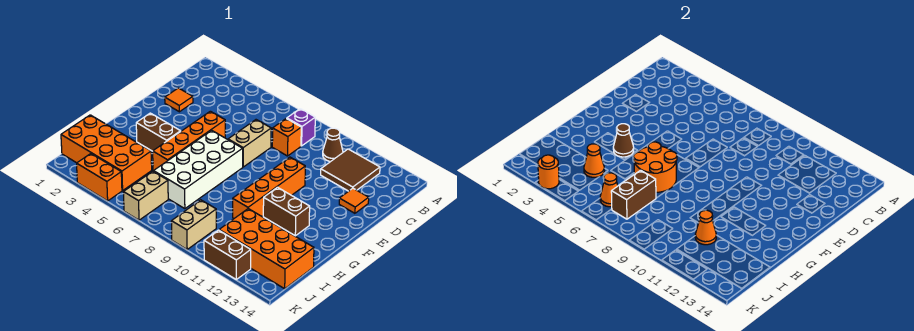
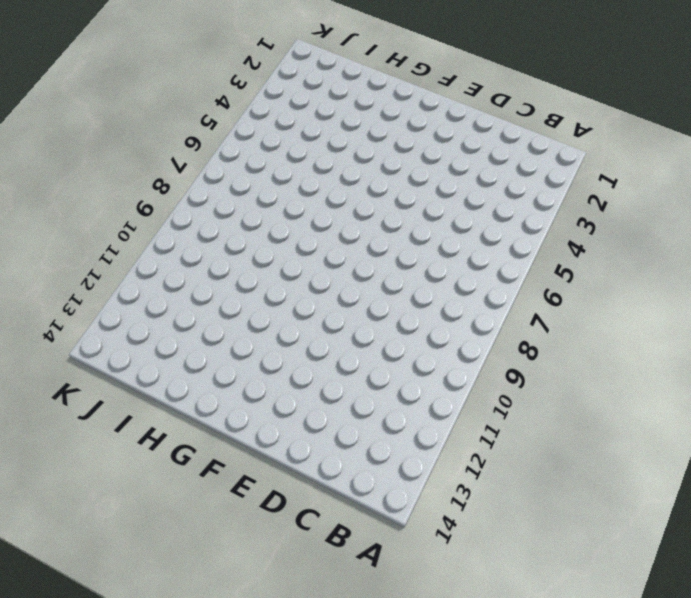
none -> purple brick B8 level 1
none -> brown cone B10 level 1
none -> brown tile B11:C12 level 1

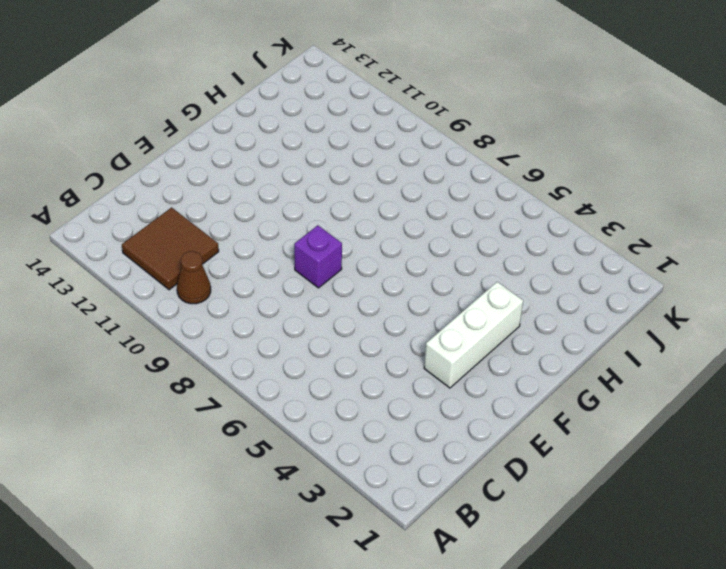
white brick E3:G3 level 1 -> brown brick G3:G4 level 1
purple brick E8 level 1 -> purple brick B8 level 1
none -> orange brick C8 level 1
none -> orange tile D2 level 1
none -> tan brick D7:E7 level 1

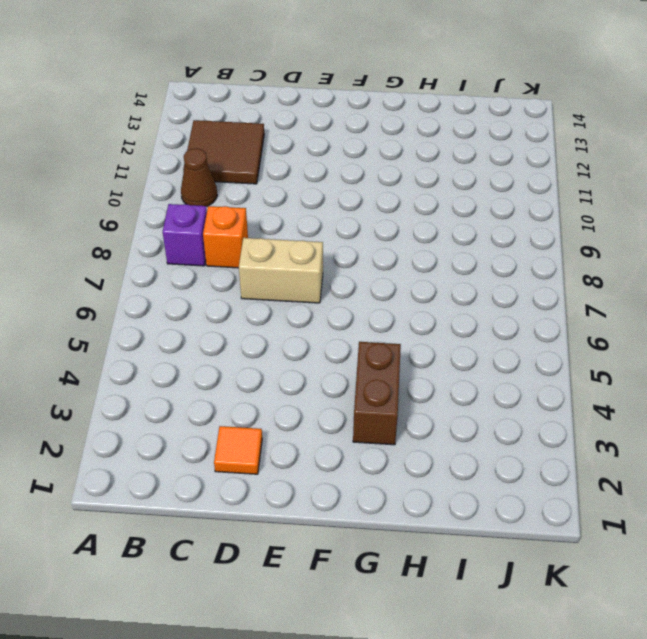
none -> orange tile D13 level 1
none -> orange brick E5:H5 level 1
none -> orange brick E10:H10 level 1

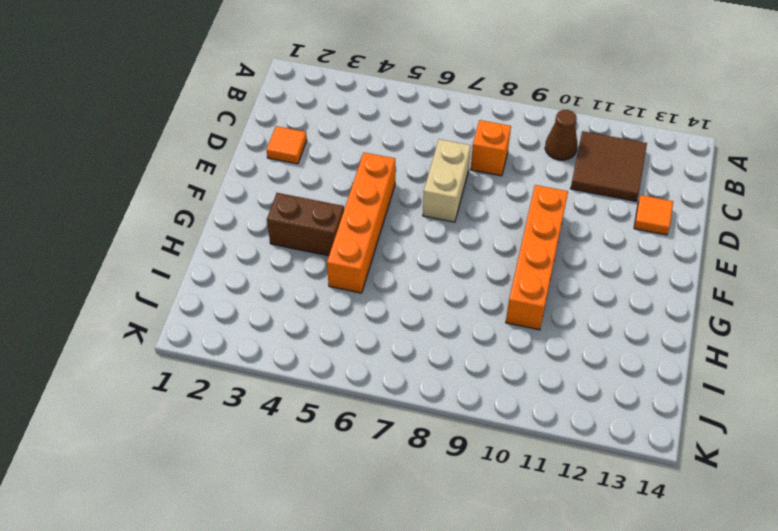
none -> purple brick B8 level 1
none -> white brick F6:I7 level 1
none -> brown brick G11:G12 level 1

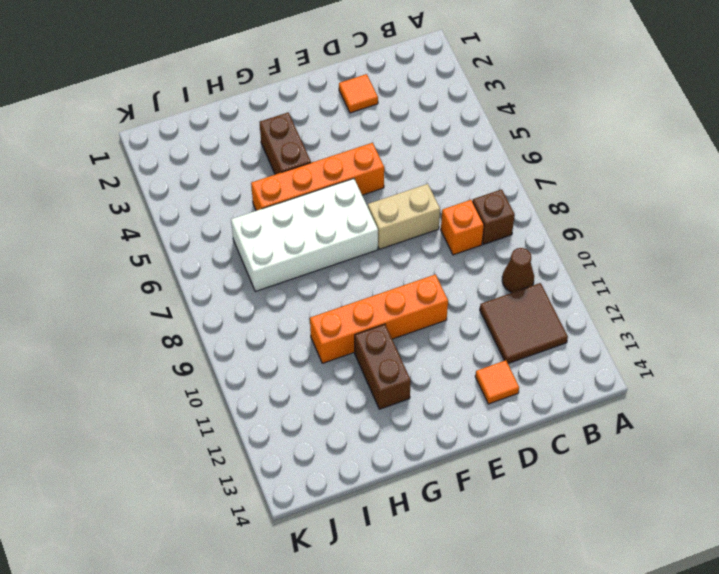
brown brick B8 level 1 -> purple brick B8 level 1
none -> orange brick I1:J4 level 1
none -> orange brick I11:J14 level 1
none -> tan brick J6:K6 level 1

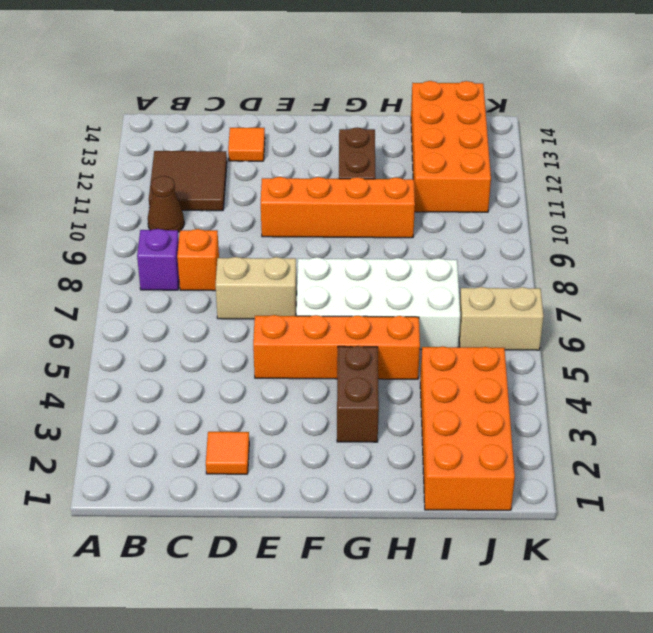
none -> tan brick J9:K9 level 1
none -> orange brick K3:K4 level 1
none -> brown brick K11:K12 level 1

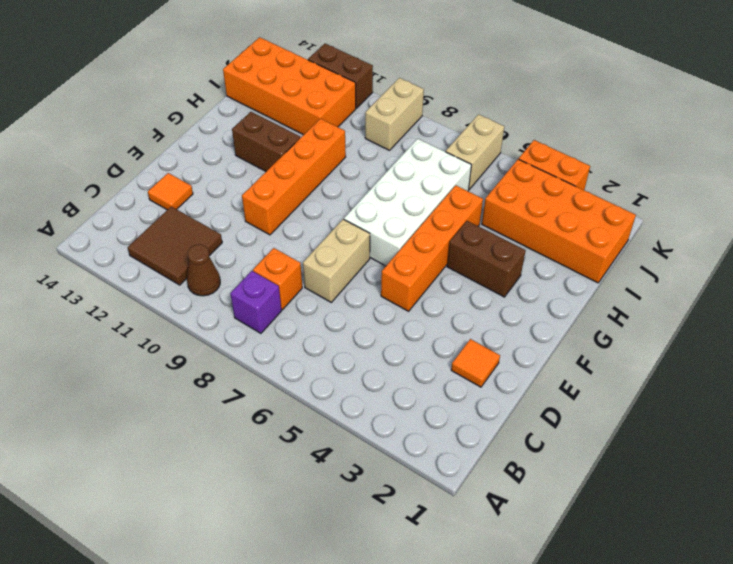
none -> brown cone G4 level 2
none -> orange round brick G6:H7 level 2
none -> orange cone I4 level 2

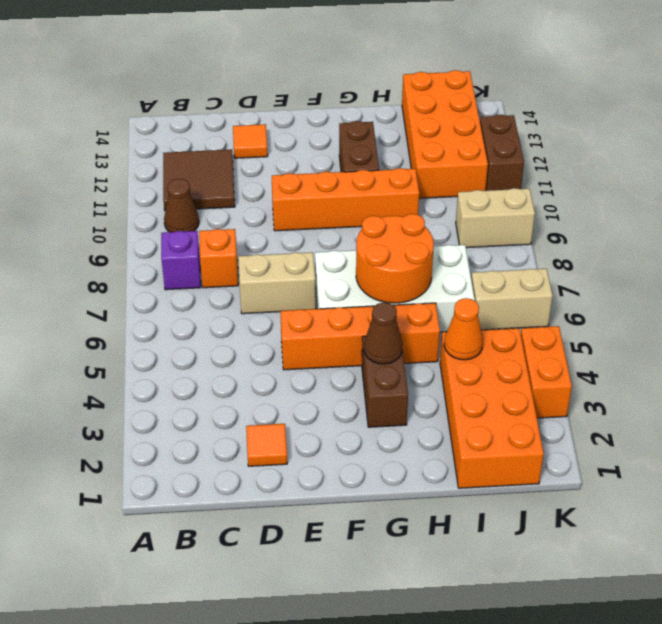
none -> brown brick I7:J7 level 2
none -> orange cone I11 level 2
none -> orange cone J6 level 2

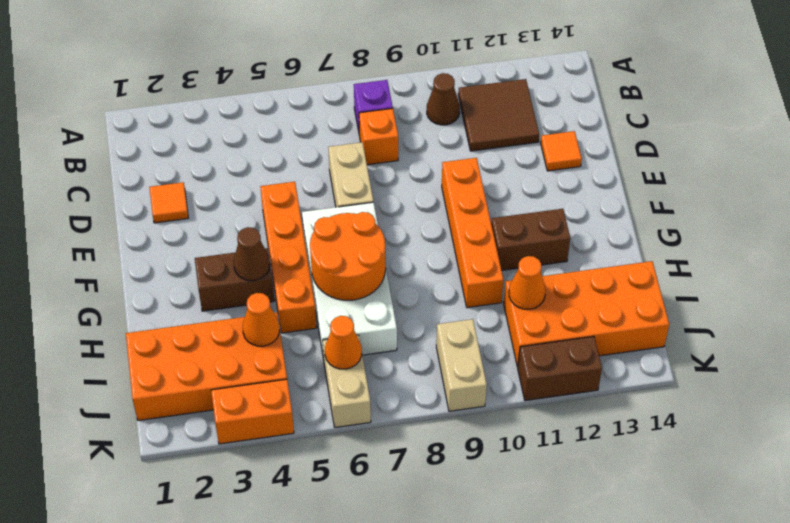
none -> brown brick I7:J7 level 2
none -> orange round brick K3 level 2

